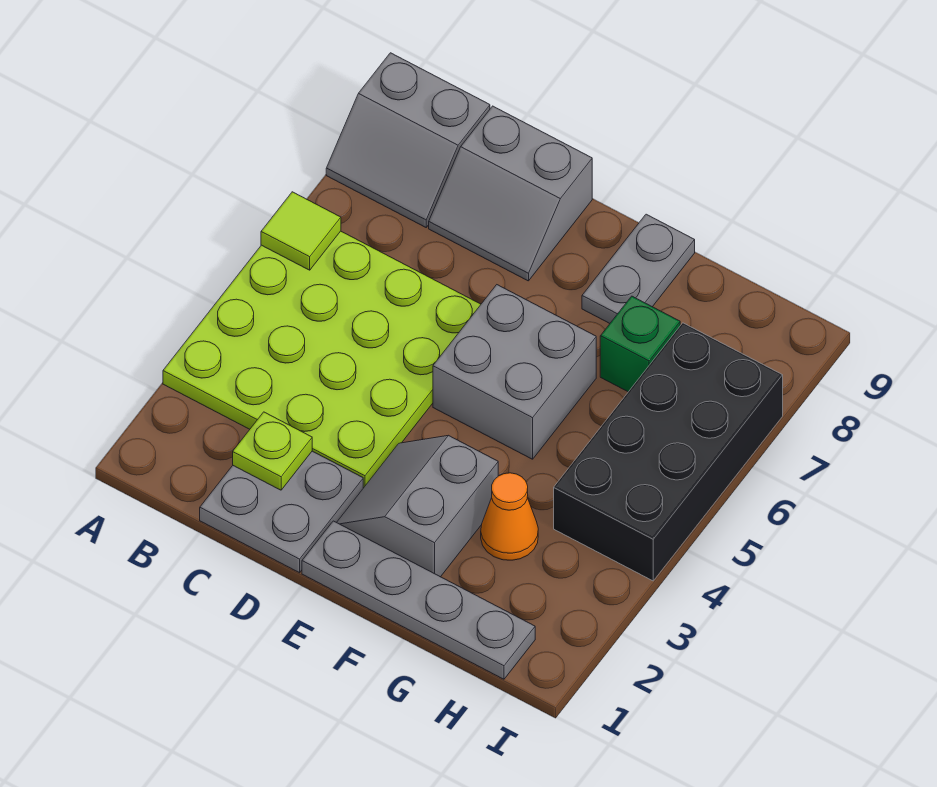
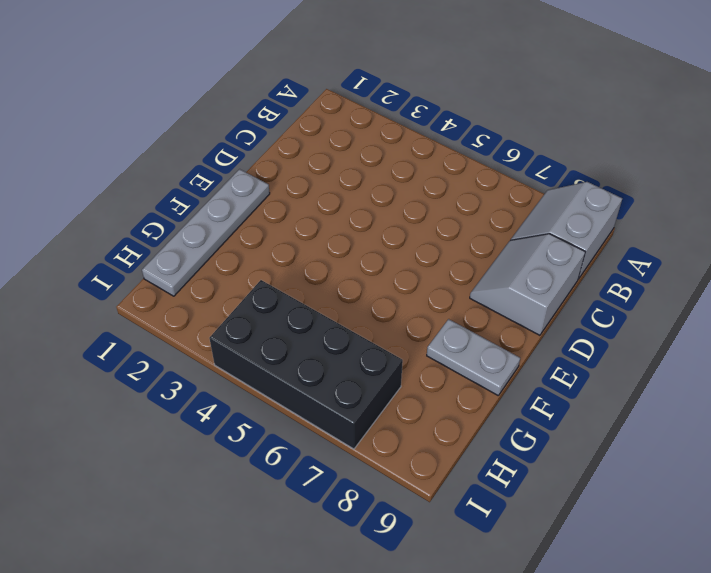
none -> lime plate A3:D6 level 1
none -> grey plate C1:D2 level 1
none -> grey slope E2:F3 level 1 top F

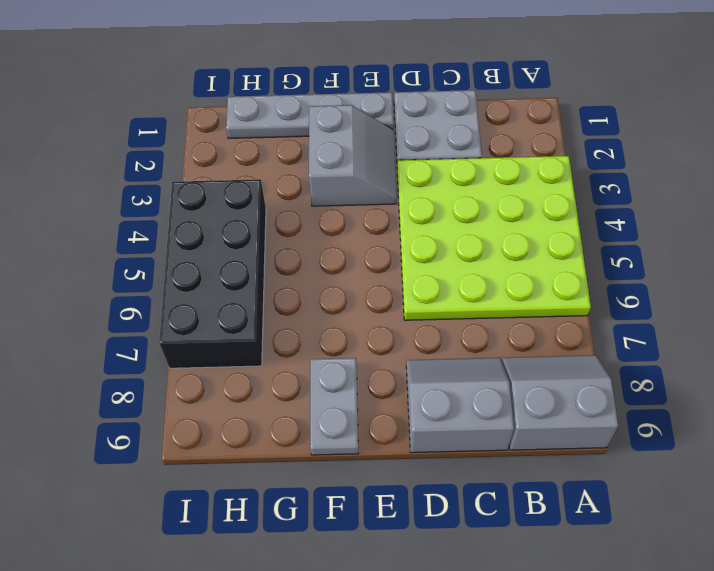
none -> grey brick E5:F6 level 1
none -> orange cone G3 level 1
none -> green brick G7 level 1

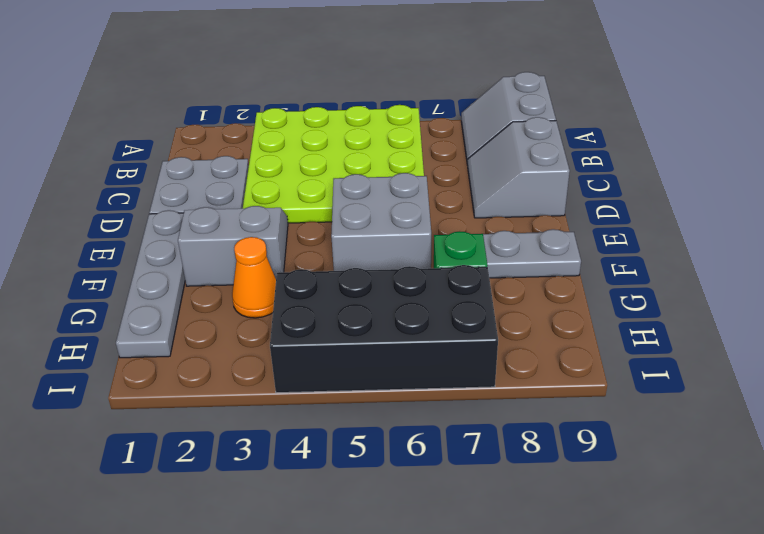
none -> lime tile A6 level 2
none -> lime plate C2 level 2

